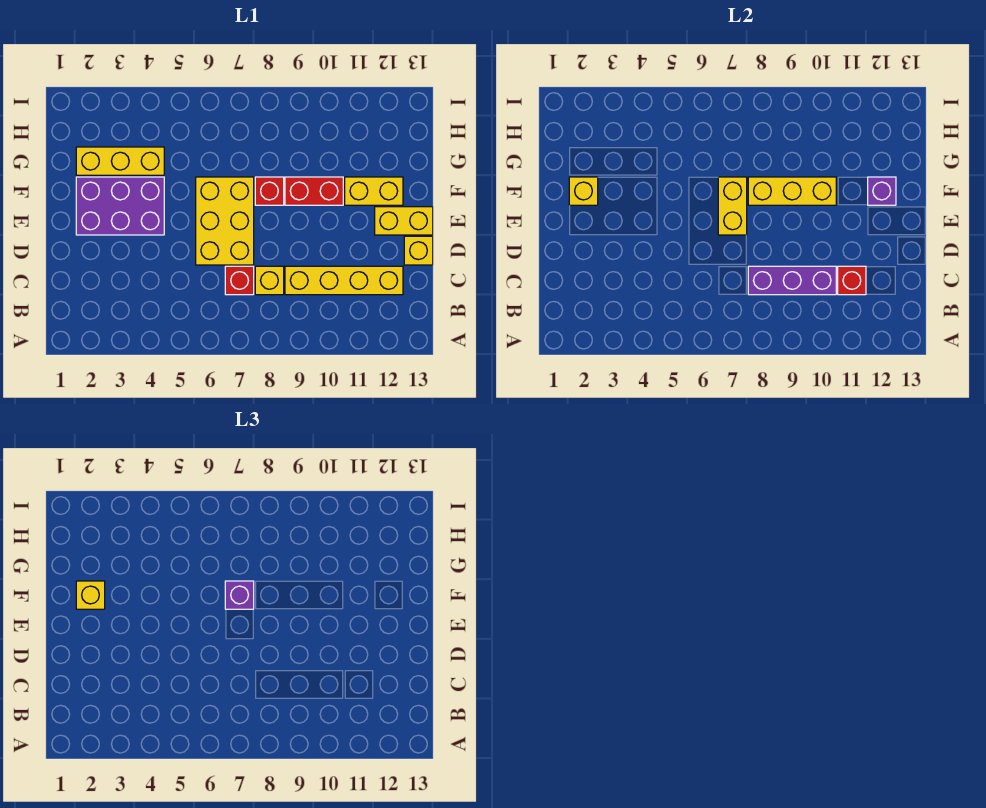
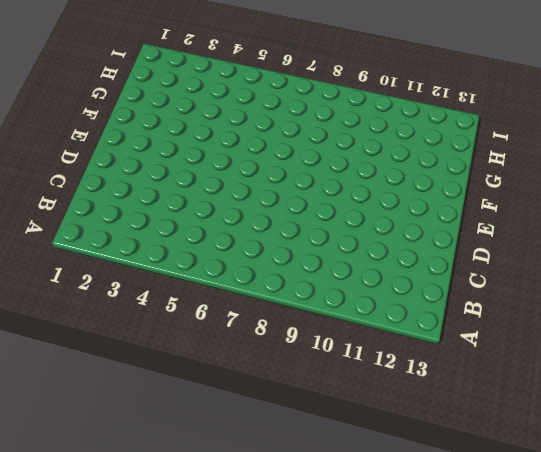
none -> red brick C7 level 1
none -> yellow brick C8 level 1
none -> yellow brick C9:C12 level 1

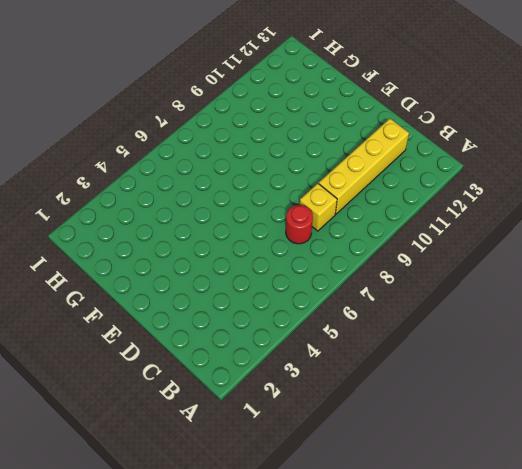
red round brick C7 level 1 -> red brick C7 level 1
none -> yellow brick D6:F7 level 1
none -> yellow brick D13 level 1
none -> purple brick E2:F4 level 1

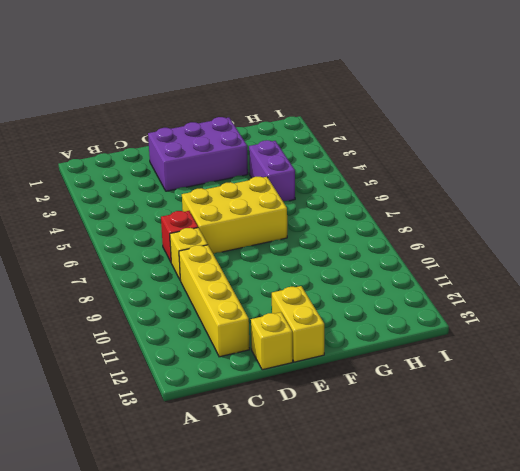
purple brick D2:F3 level 1 -> purple brick E2:F4 level 1
purple brick G4:G5 level 1 -> yellow brick G2:G4 level 1
none -> red brick F8 level 1
none -> red brick F9:F10 level 1
none -> yellow brick F11:F12 level 1

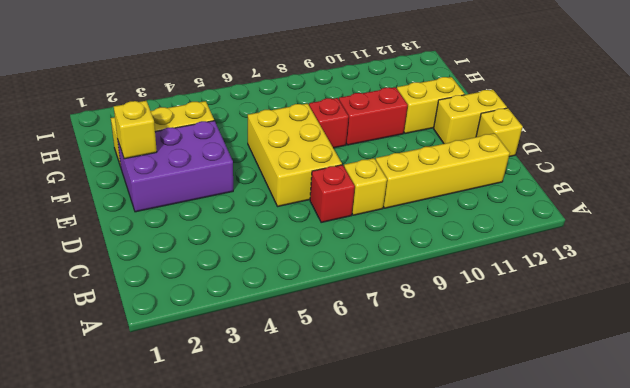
none -> purple brick C8:C10 level 2
none -> red brick C11 level 2
none -> yellow brick E7:F7 level 2

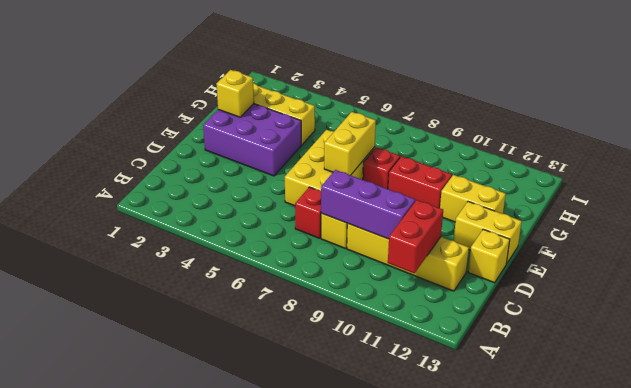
red brick B11:C11 level 2 -> red brick C11 level 2
none -> yellow brick F8:F10 level 2
none -> purple brick F12 level 2
none -> yellow brick F2 level 3

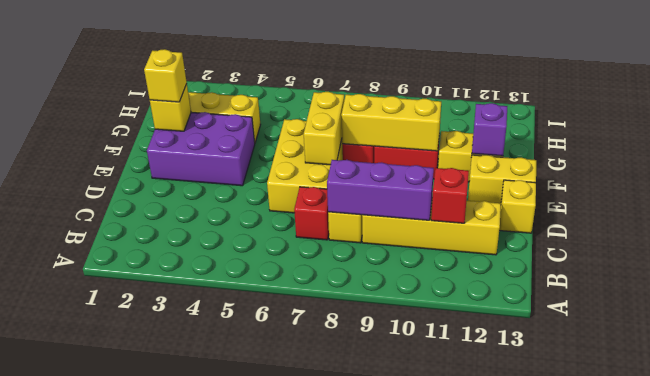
none -> purple brick F7 level 3

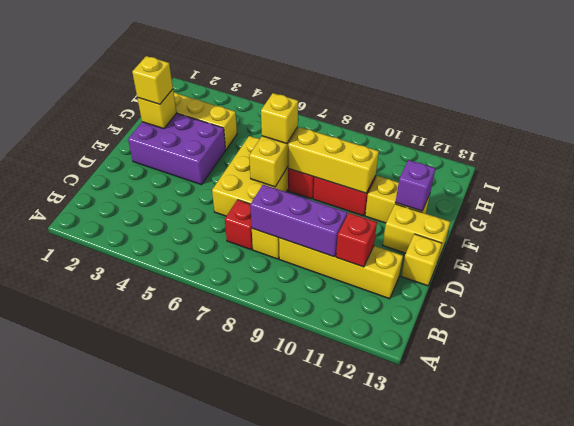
yellow brick F7 level 3 -> purple brick F7 level 3

